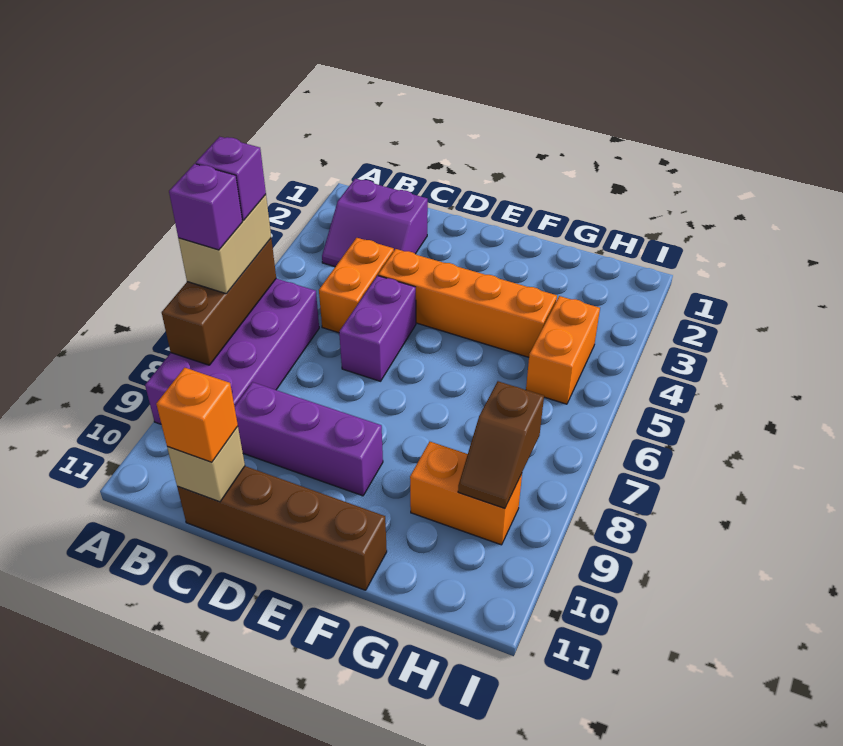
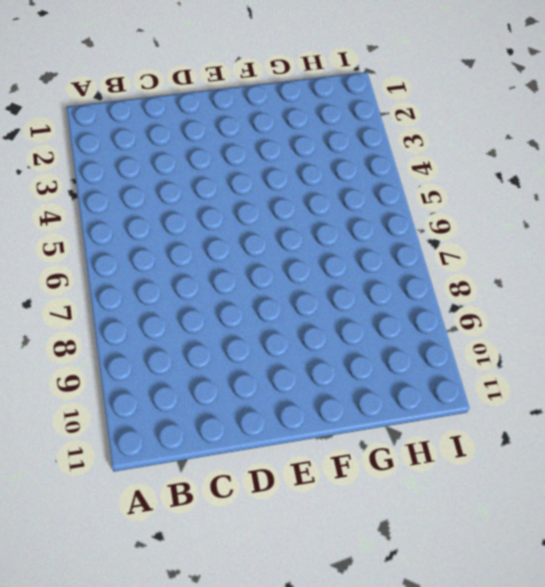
none -> purple brick A6:B9 level 1
none -> purple slope B2:C3 level 1 top 2
none -> orange brick C4:C5 level 1

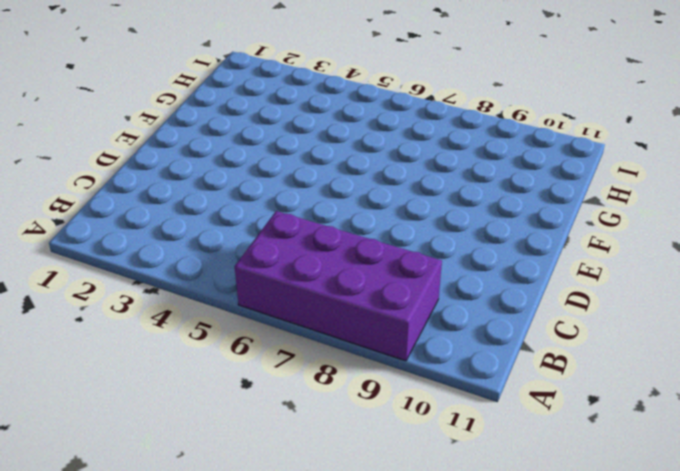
none -> purple slope B2:C3 level 1 top 2
none -> orange brick C4:C5 level 1
none -> purple brick C9:E9 level 1

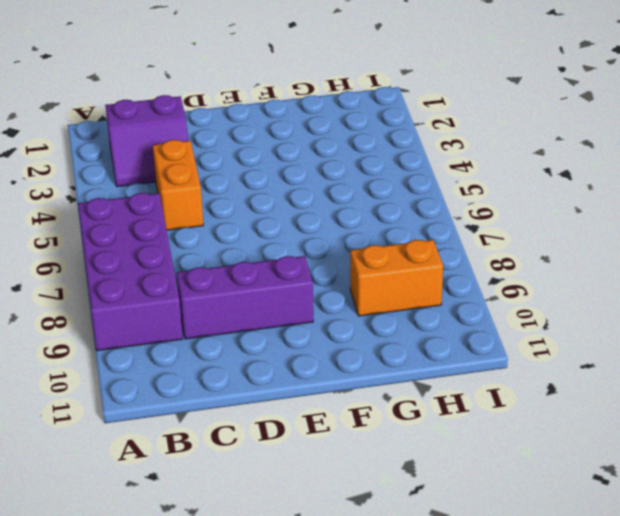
none -> brown brick C11:F11 level 1
none -> orange brick D4:G4 level 1
none -> purple brick D5:D6 level 1

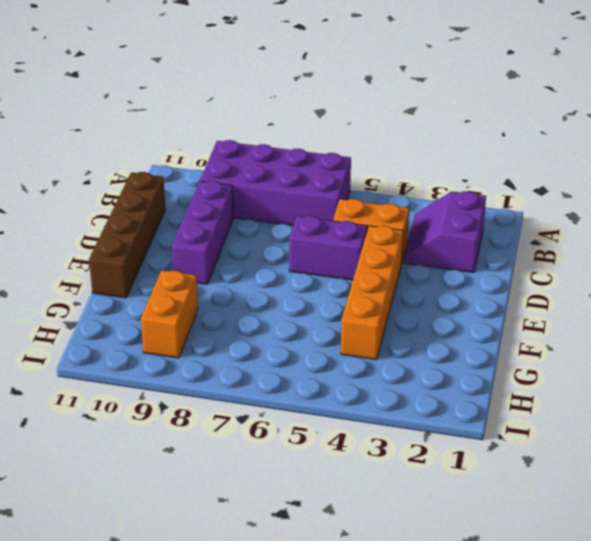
none -> orange brick H4:H5 level 1
none -> brown brick A6:A8 level 2
none -> tan brick C11 level 2

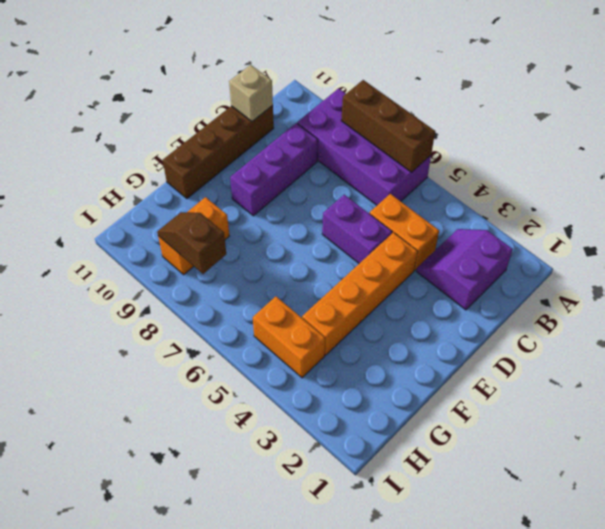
none -> tan brick A6:A7 level 3
none -> orange brick C11 level 3
none -> purple brick A6 level 4

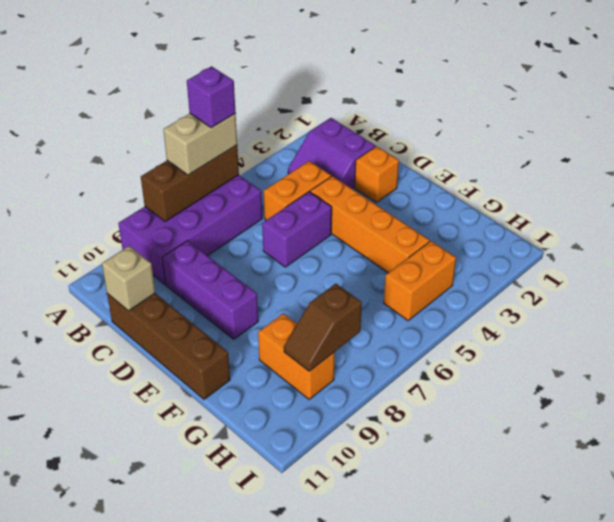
orange brick D2 level 1 -> orange brick C11 level 3
none -> purple brick A7 level 4

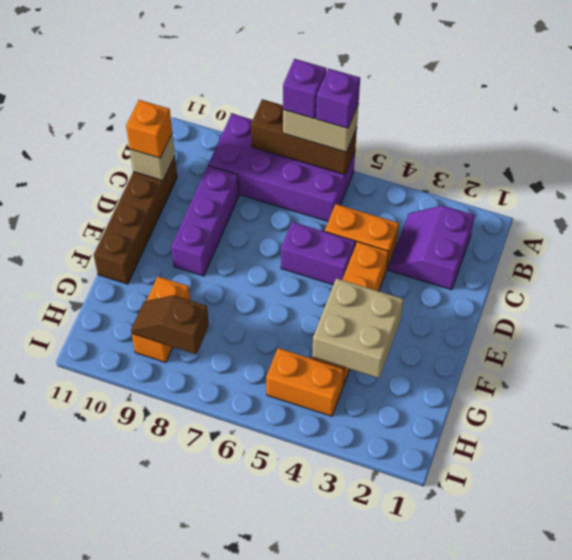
tan brick F3:G4 level 2 -> none

